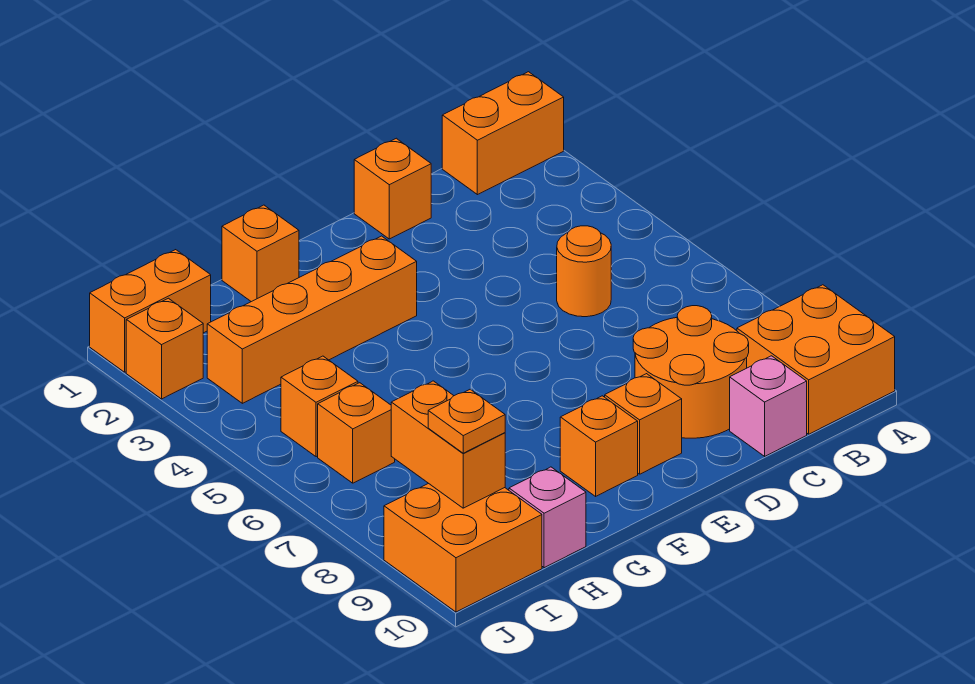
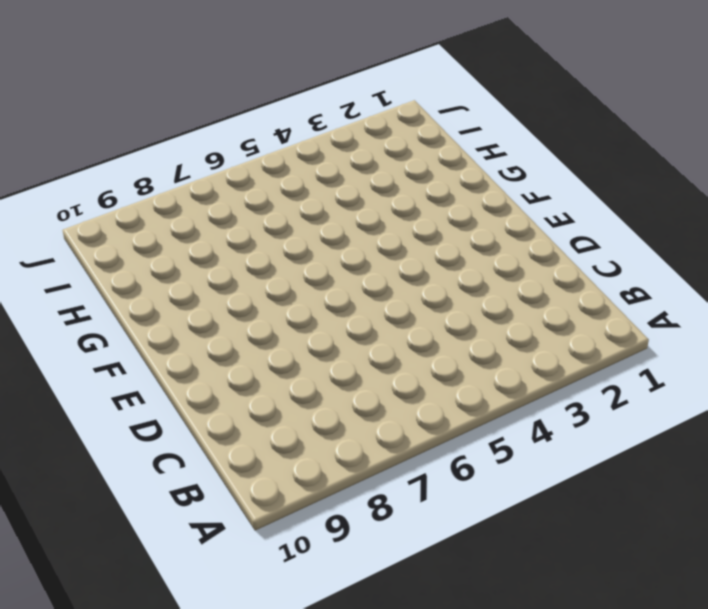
none -> orange brick A1:B1 level 1
none -> orange brick A9:B10 level 1
none -> orange round brick C5 level 1

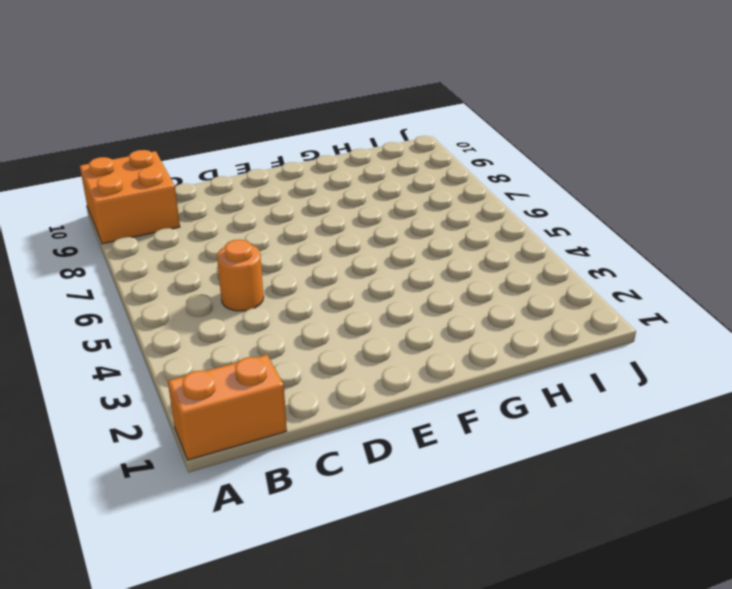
none -> orange round brick C8:D9 level 1
none -> pink brick C10 level 1
none -> orange brick D1 level 1

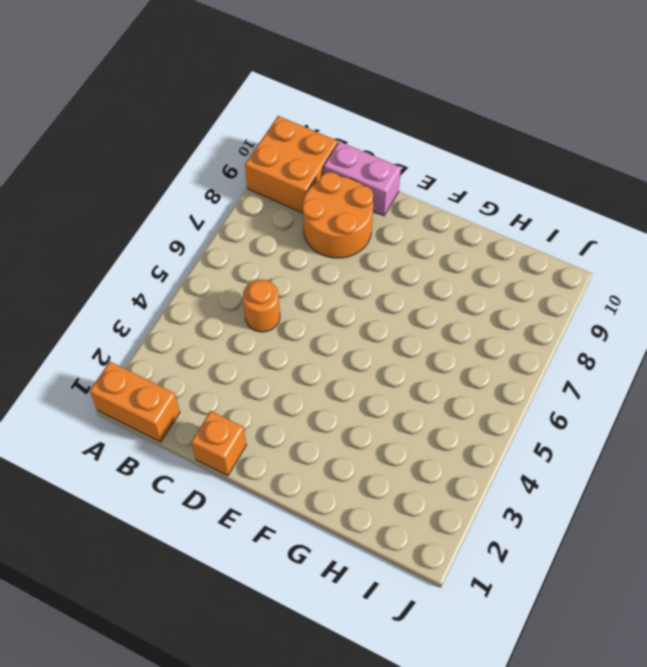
pink brick C10:D10 level 1 -> pink brick C10 level 1
none -> orange brick E9 level 1
none -> orange brick F3:I3 level 1
none -> orange brick F9 level 1

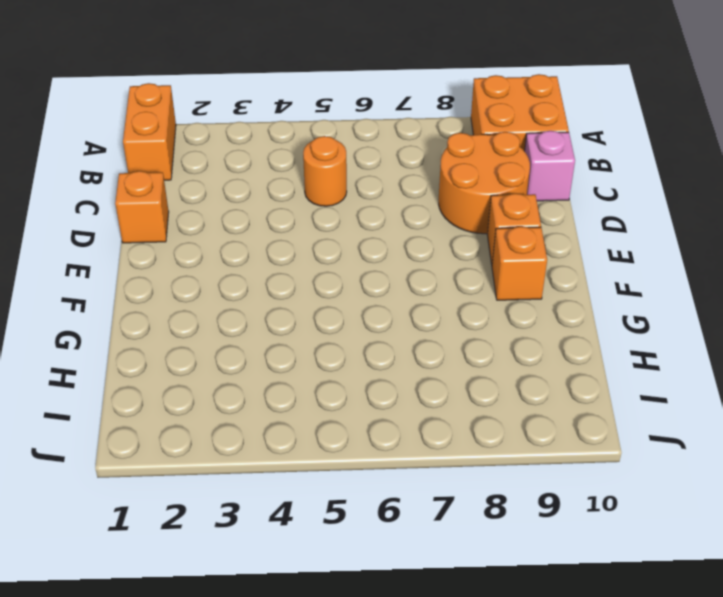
none -> orange brick F3:I3 level 1
none -> orange brick G1 level 1
none -> pink brick H10 level 1

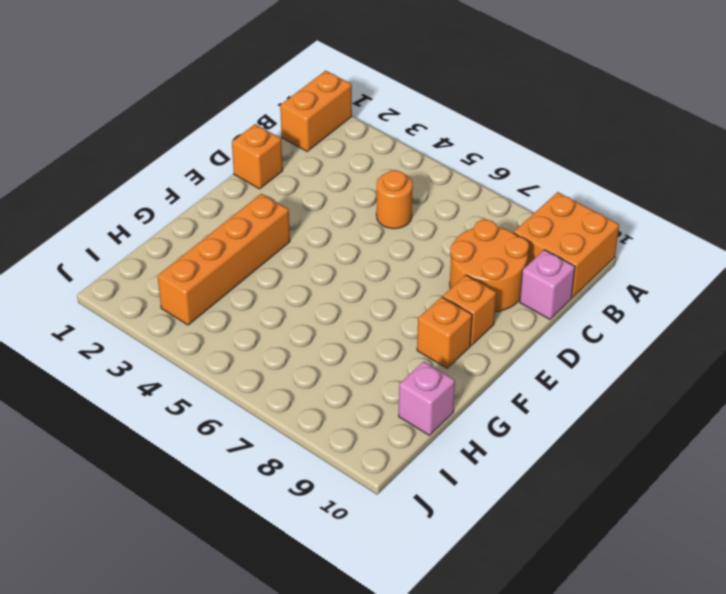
none -> orange brick G1 level 1
none -> orange brick I1:J1 level 1
none -> orange brick I5 level 1

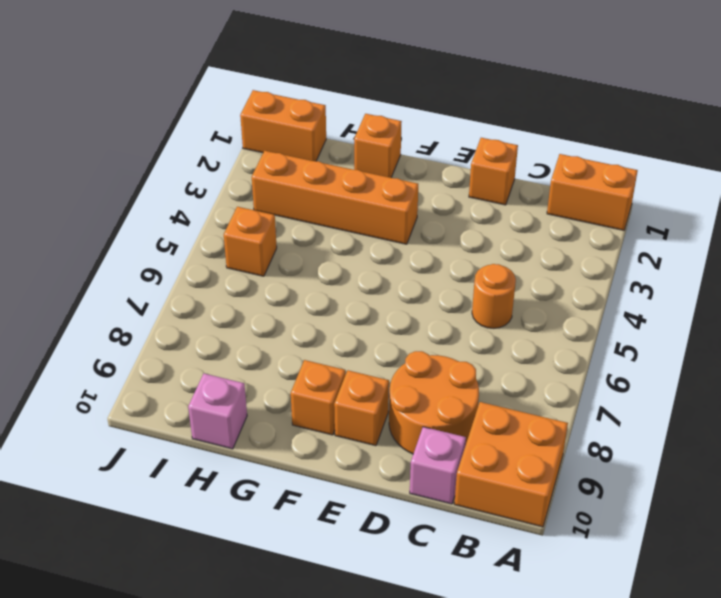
none -> orange brick I6 level 1
none -> orange brick I9:J10 level 1
none -> orange brick J2 level 1

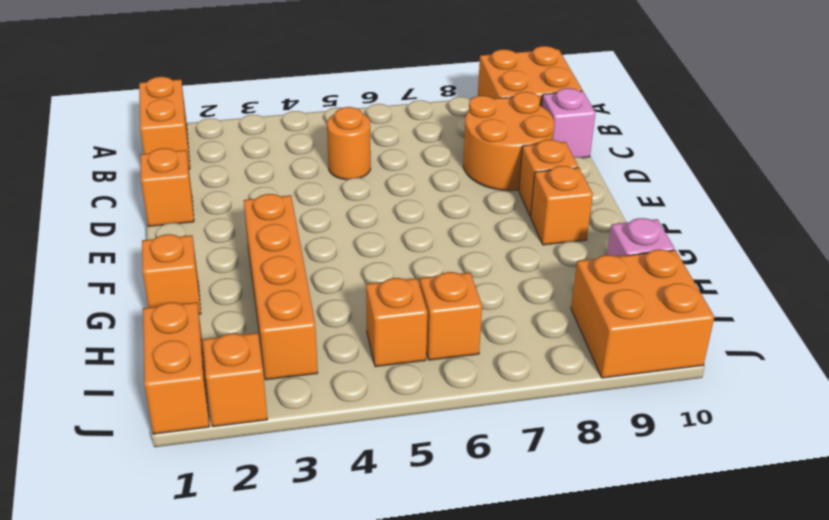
none -> orange brick I8:I9 level 2
none -> orange plate I9 level 3

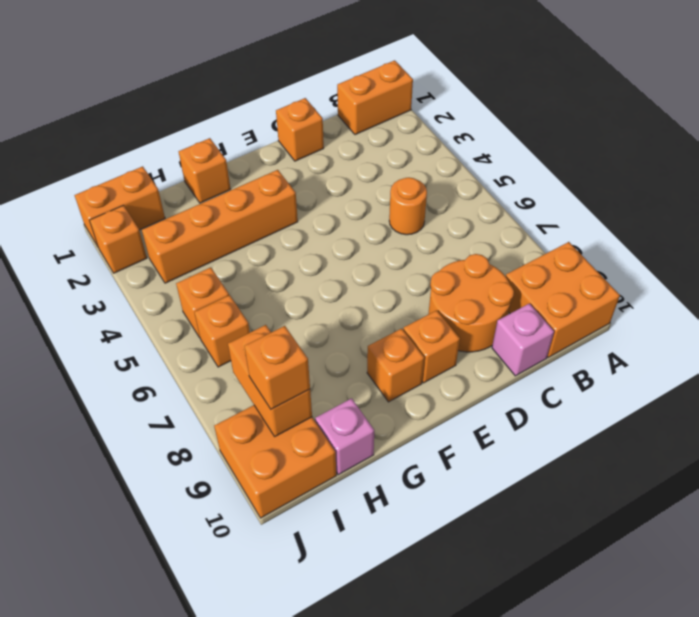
orange brick I9 level 3 -> orange plate I9 level 3

